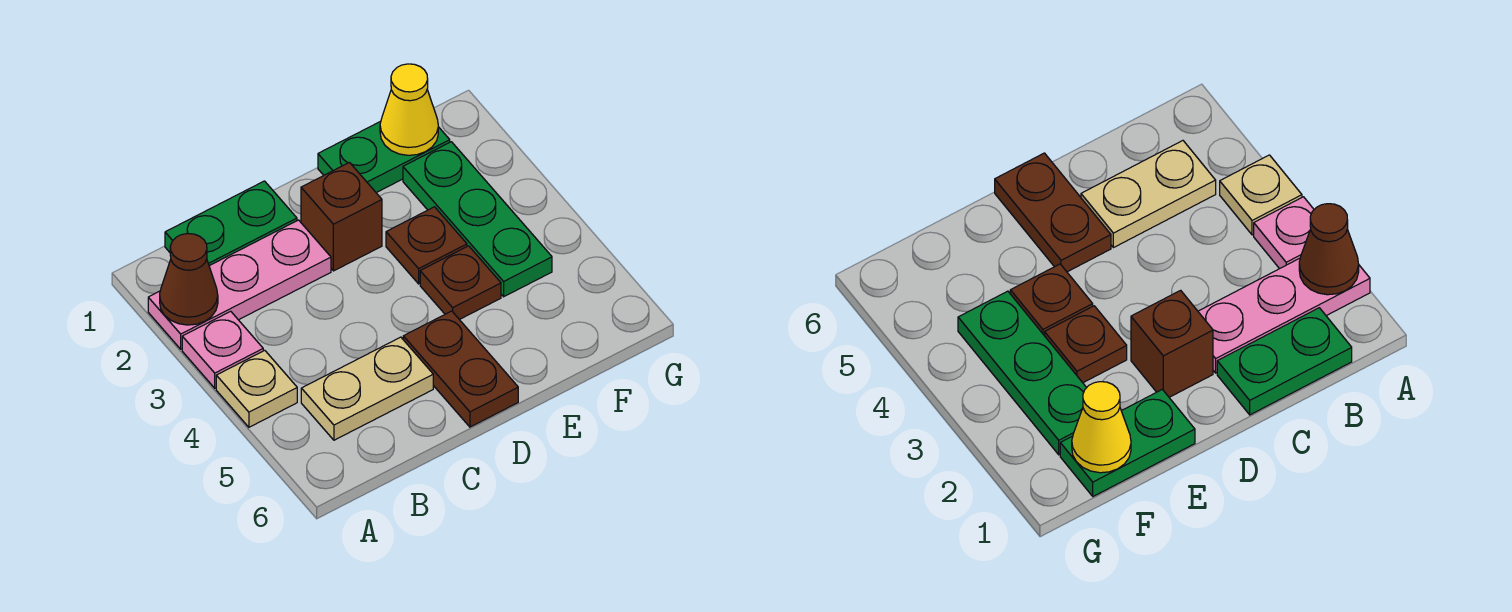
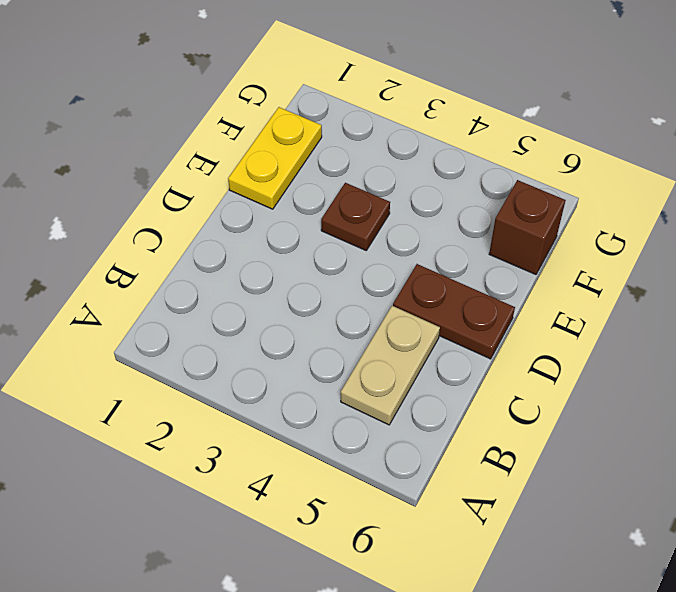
yellow plate E1:F1 level 1 -> green plate E1:F1 level 1
brown brick F6 level 1 -> brown brick D2 level 1
none -> pink plate A2:C2 level 1
none -> pink plate A3 level 1
none -> tan plate A4 level 1

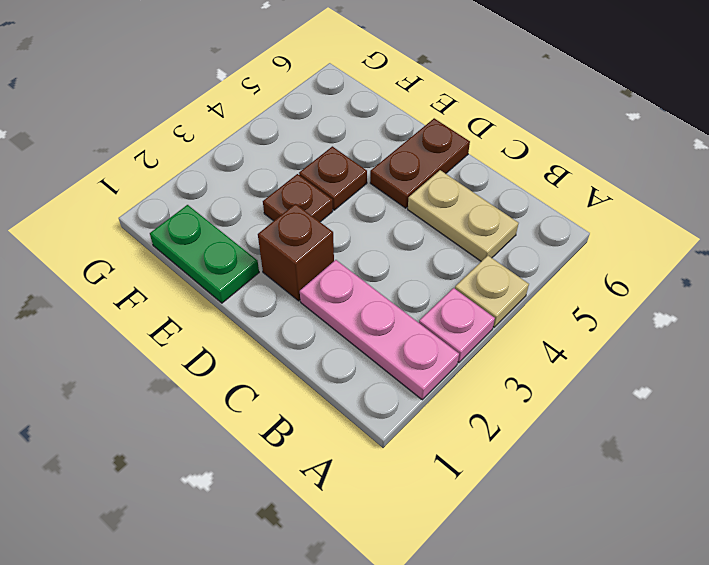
none -> green plate B1:C1 level 1
none -> green plate F2:F4 level 1
none -> brown cone A2 level 2

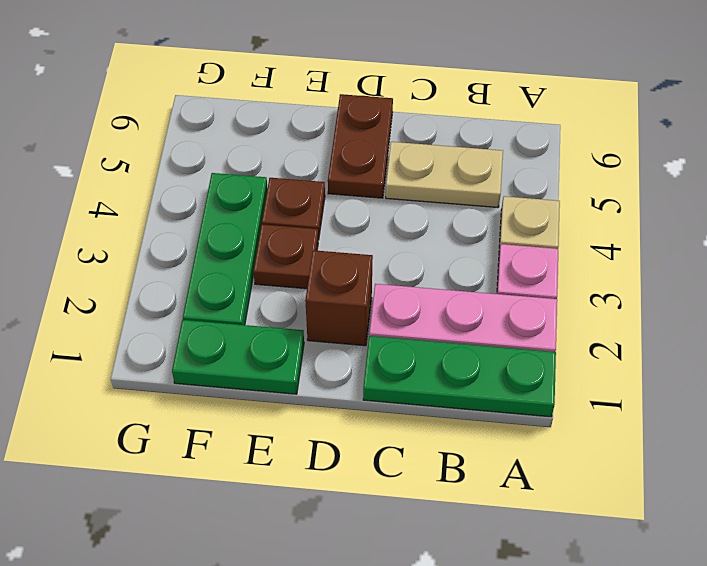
green plate A1:C1 level 1 -> green plate B1:C1 level 1
none -> brown cone A2 level 2
none -> yellow cone F1 level 2

